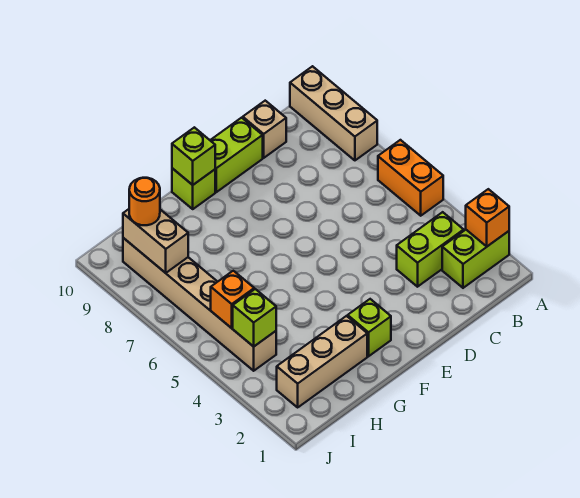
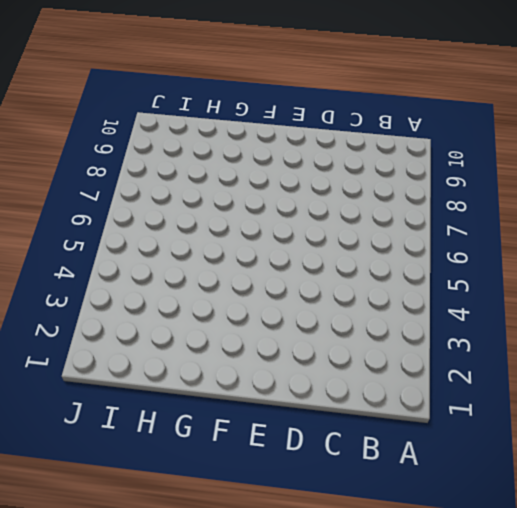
none -> lime brick A2:B2 level 1
none -> orange brick A5:A6 level 1
none -> tan brick A8:A10 level 1

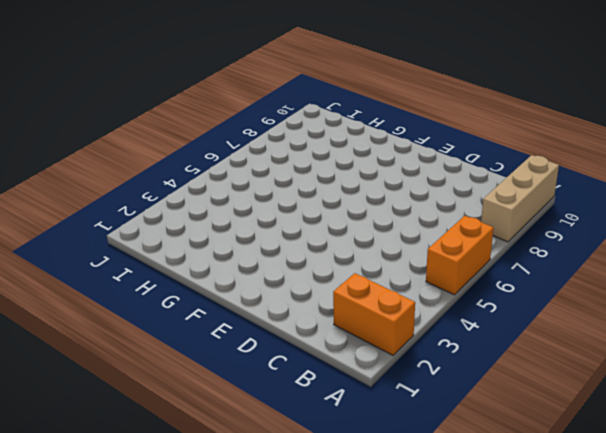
orange brick A2:B2 level 1 -> lime brick A2:B2 level 1
none -> lime brick B3:C3 level 1
none -> tan brick C10 level 1
none -> lime brick D10:E10 level 1

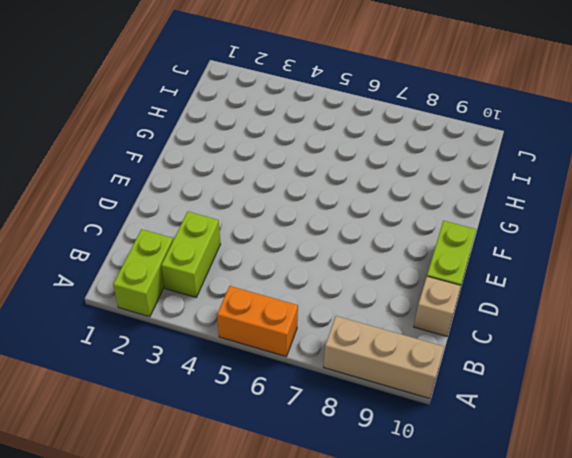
none -> lime brick F2 level 1
none -> lime brick F10 level 1
none -> tan brick G2:I2 level 1

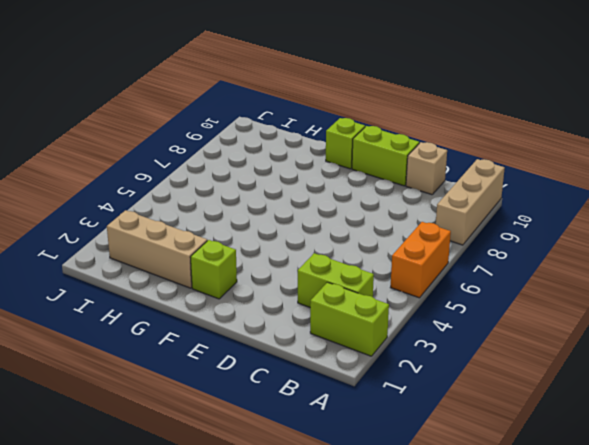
none -> tan brick I4:I9 level 1
none -> orange brick A2 level 2
none -> lime brick F10 level 2

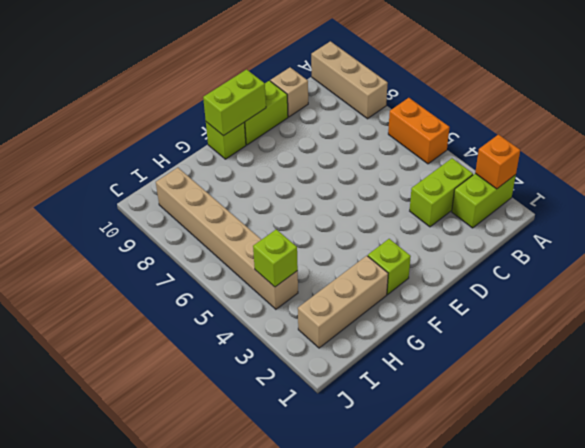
lime brick E10:F10 level 2 -> lime brick F10 level 2
none -> orange brick I5 level 2
none -> tan brick I8:I9 level 2
none -> orange round brick I9 level 3

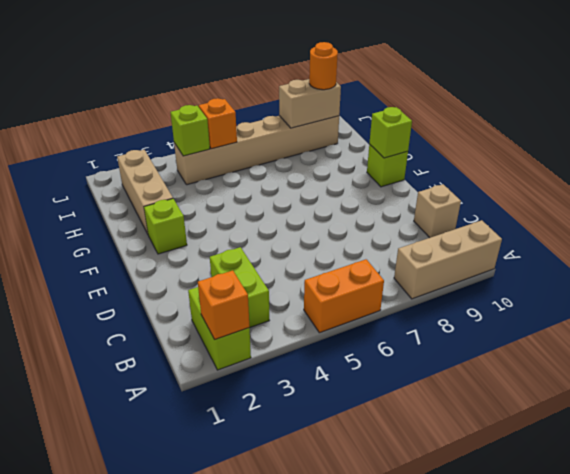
none -> lime brick D10:E10 level 1

